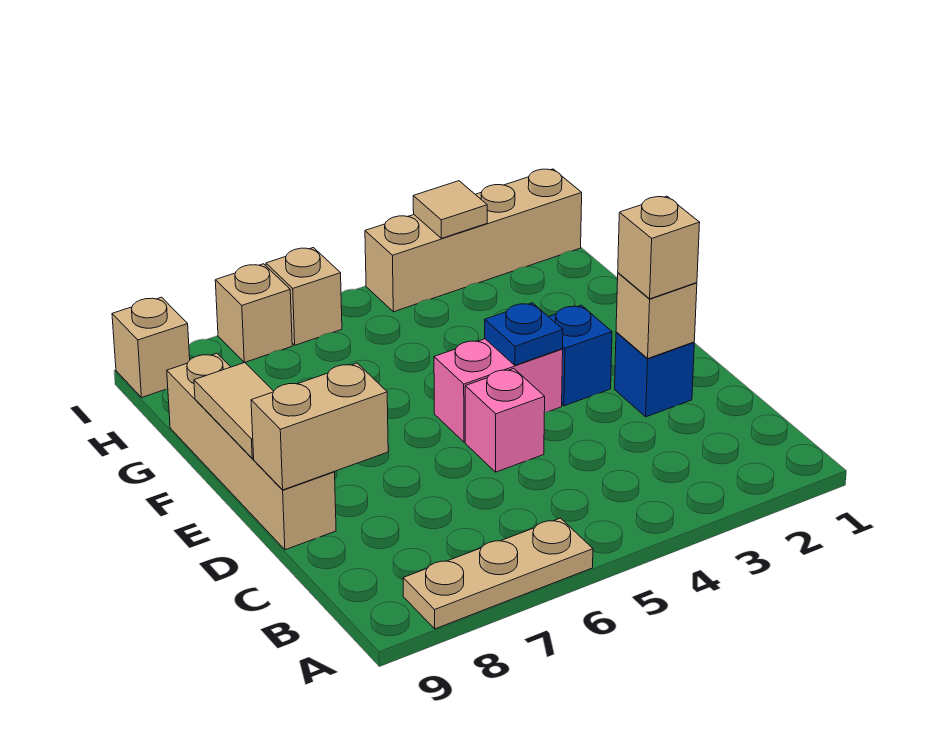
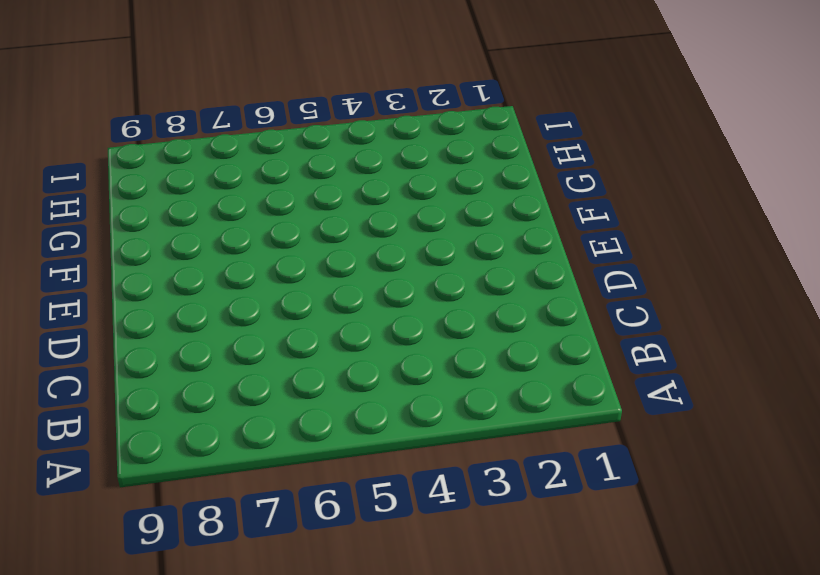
none -> tan plate A6:A8 level 1
none -> blue brick D2 level 1
none -> pink brick D5 level 1

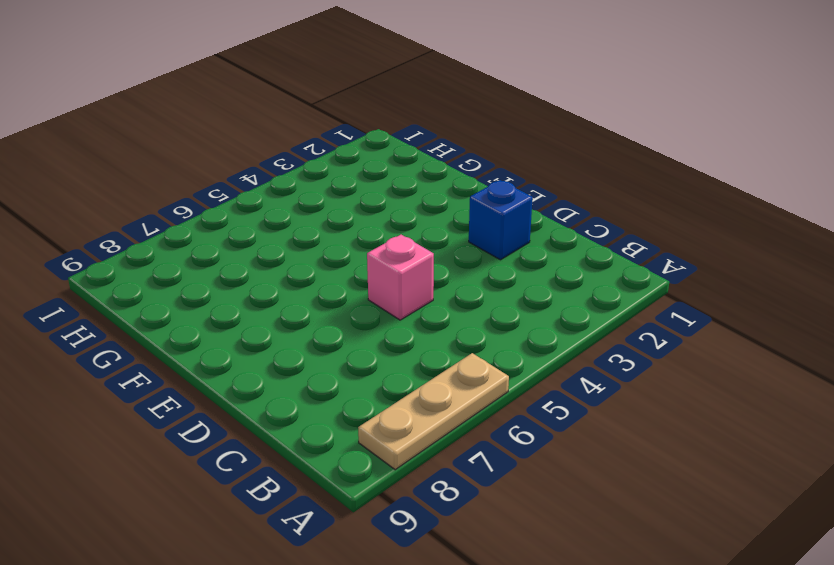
none -> tan brick D9:G9 level 1
none -> blue brick E3 level 1
none -> pink brick E4:E5 level 1

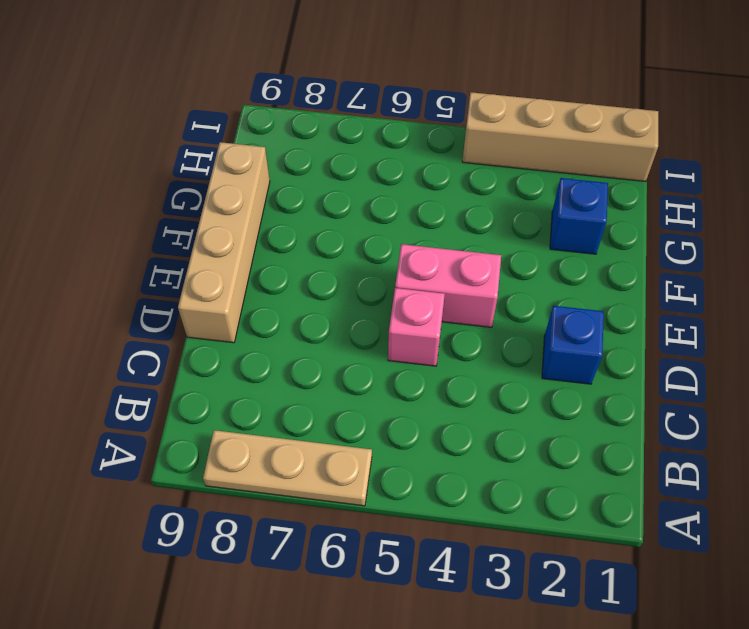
blue brick G2 level 1 -> blue brick E3 level 1
none -> tan brick I6 level 1
none -> tan brick I7 level 1
none -> tan brick I9 level 1

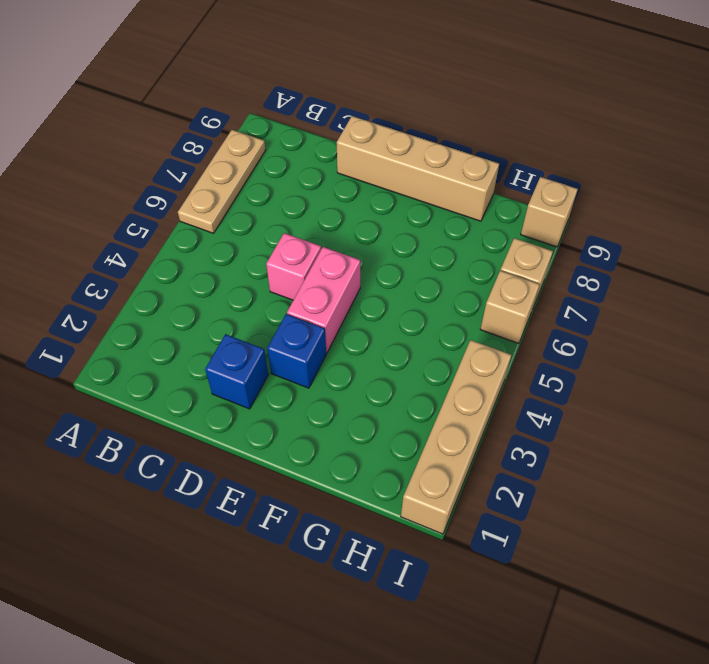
none -> tan brick D2 level 2
none -> tan brick D8:D9 level 2
none -> blue plate E4 level 2

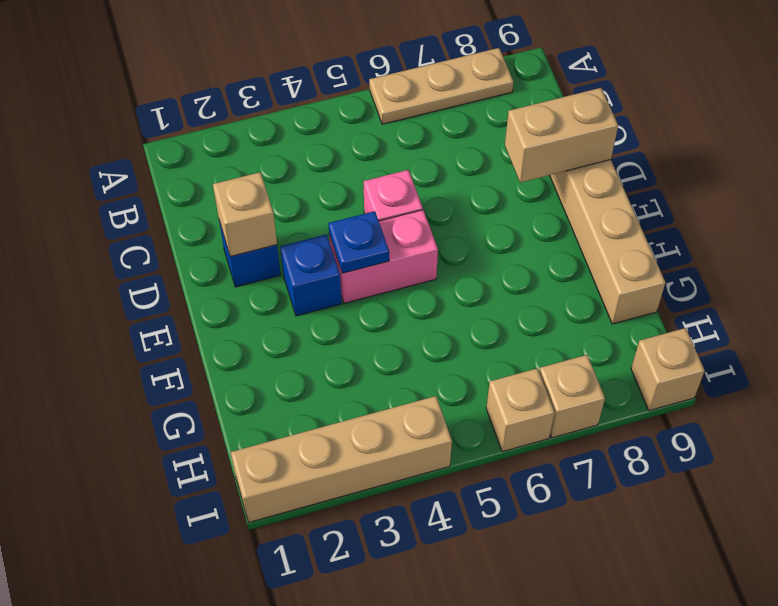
none -> tan tile E9:F9 level 2
none -> tan tile I3 level 2
none -> tan brick D2 level 3

